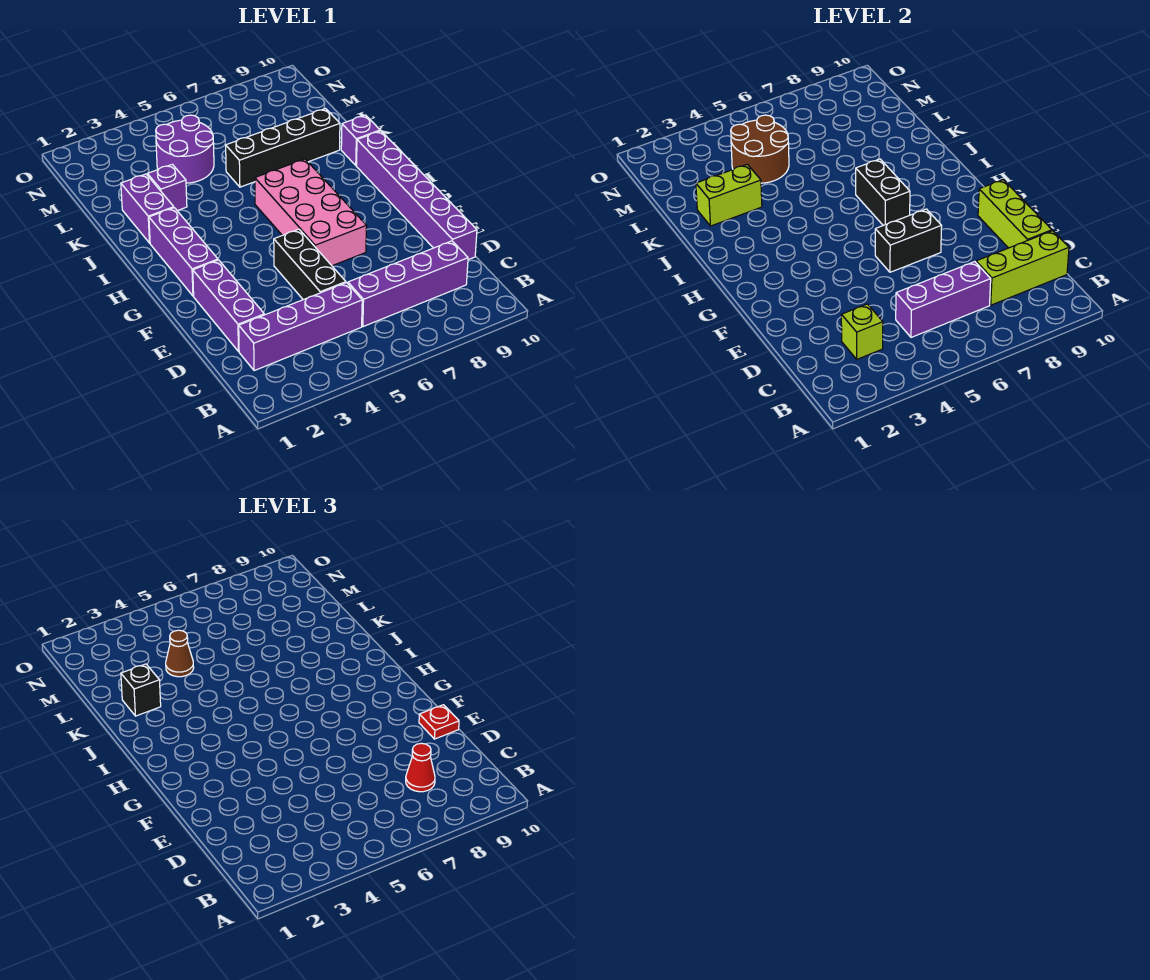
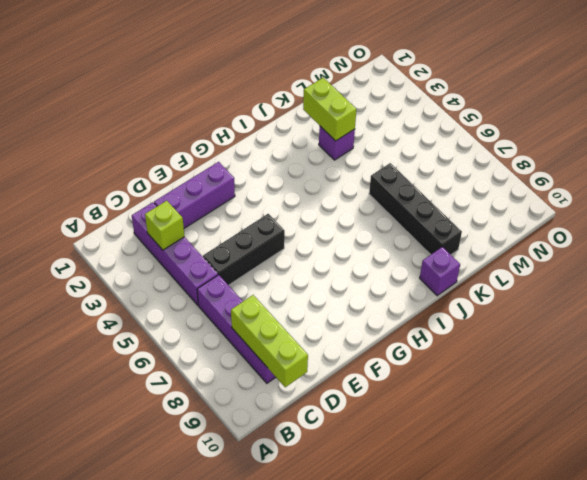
none -> purple brick D10:I10 level 1
none -> pink brick F6:I7 level 1
none -> purple brick G2:I2 level 1

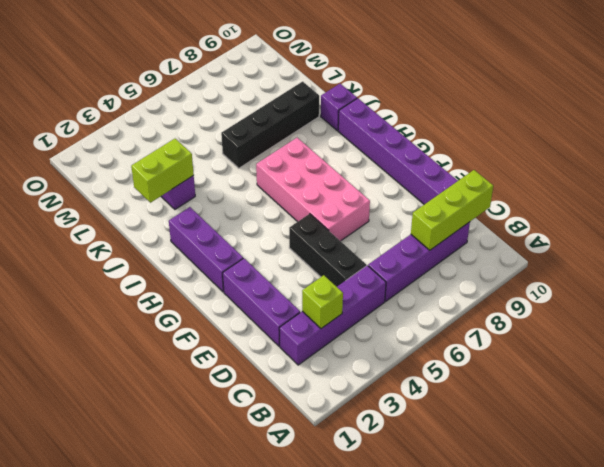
none -> purple brick J2:K2 level 1
none -> purple round brick L4:M5 level 1
none -> purple brick C5:C7 level 2

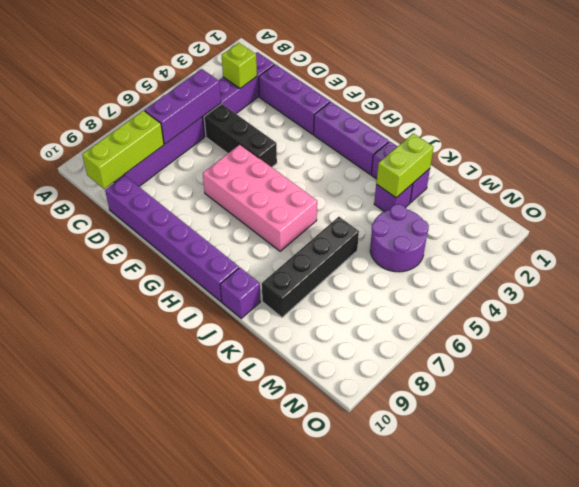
none -> lime brick D10:F10 level 2
none -> black brick F6:F7 level 2
none -> black brick H7:I7 level 2

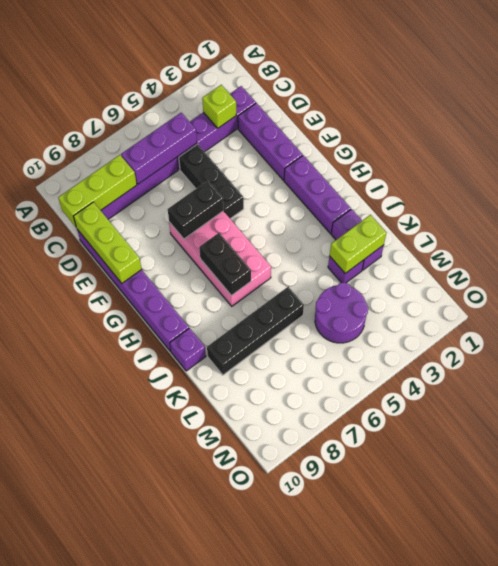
none -> brown round brick L4:M5 level 2
none -> red cone C8 level 3
none -> red plate E10 level 3

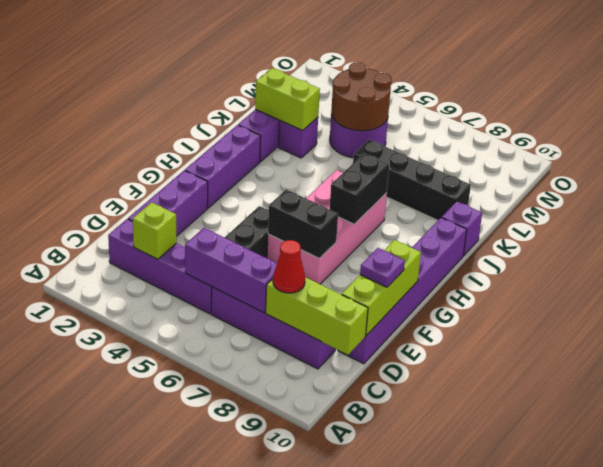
purple plate E10 level 3 -> red plate E10 level 3
none -> black brick K2 level 3
none -> brown cone L4 level 3

